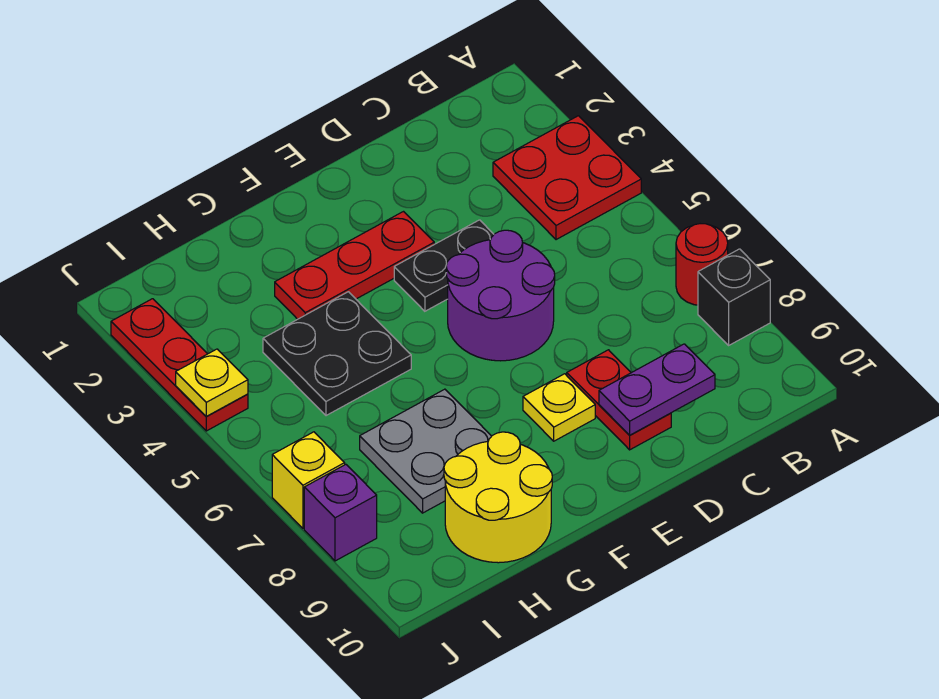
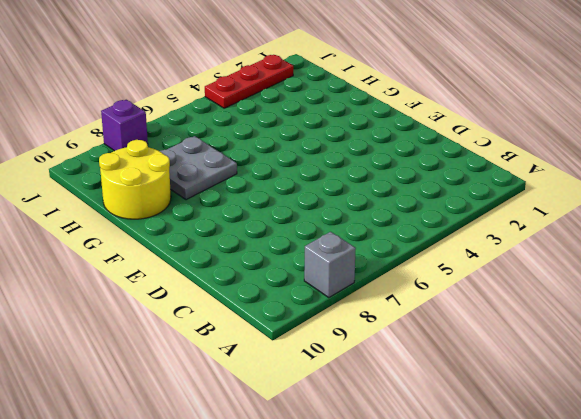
grey brick A8 level 1 -> black brick A8 level 1
none -> red plate A3:B4 level 1
none -> red round brick A7 level 1
none -> black plate D4:E4 level 1

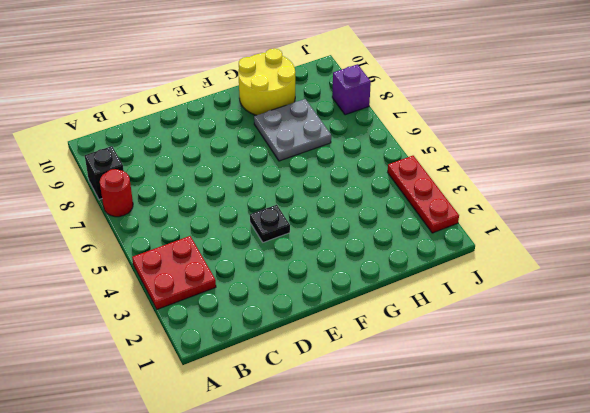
black plate E4 level 1 -> black plate D4:E4 level 1
none -> purple round brick D5:E6 level 1
none -> red plate D8:D9 level 1
none -> red plate E3:G3 level 1

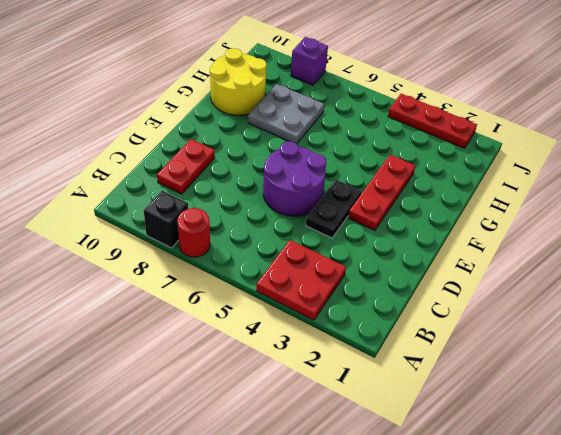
red plate C9:D9 level 1 -> red plate D8:D9 level 1
none -> yellow plate E8 level 1
none -> black plate G4:H5 level 1
none -> yellow brick J7 level 1

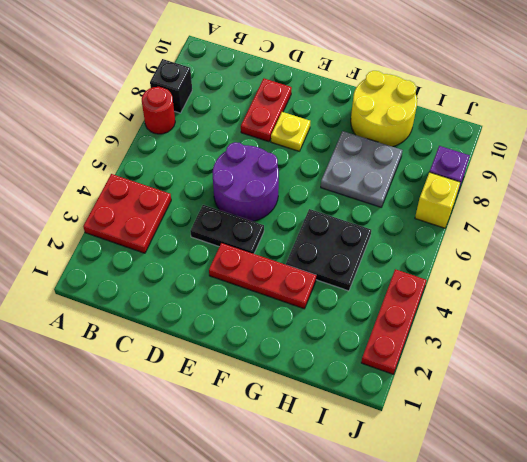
none -> purple plate C9:D9 level 2
none -> yellow plate J4 level 2

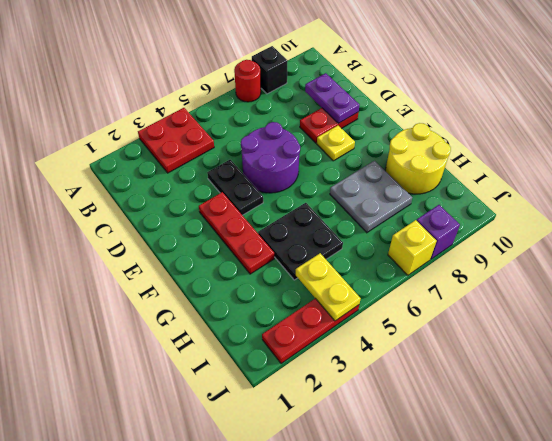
yellow plate I4:J4 level 2 -> yellow plate J4 level 2

